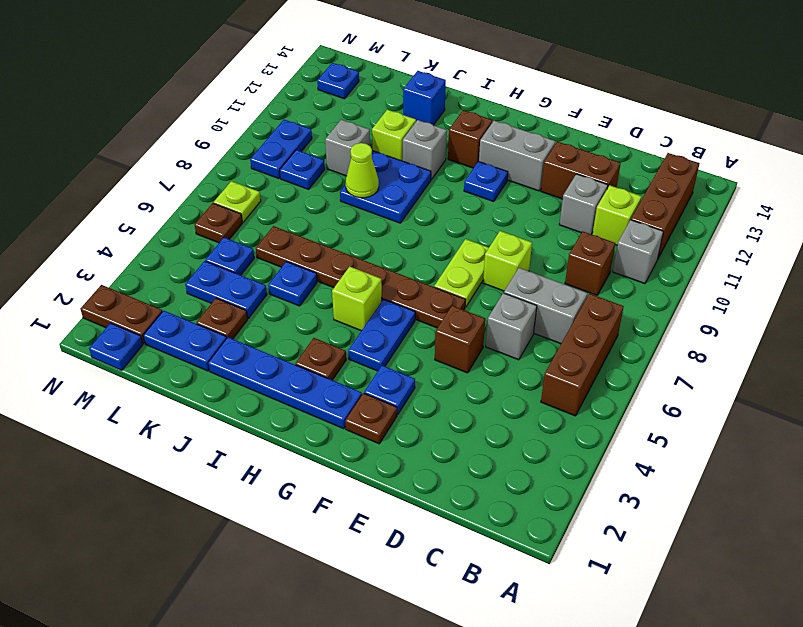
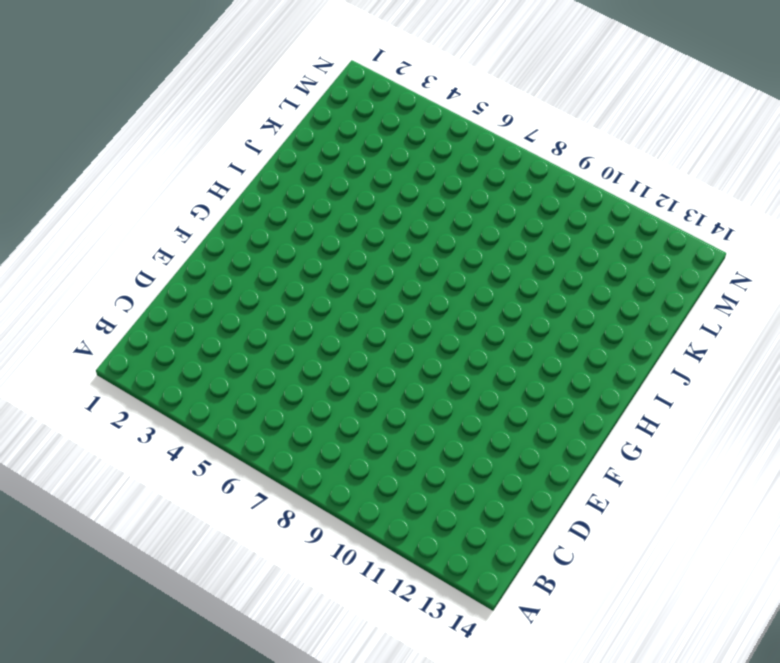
none -> brown brick B5:B7 level 1
none -> grey brick B10 level 1
none -> brown brick B11:B13 level 1
none -> grey brick C7:D7 level 1

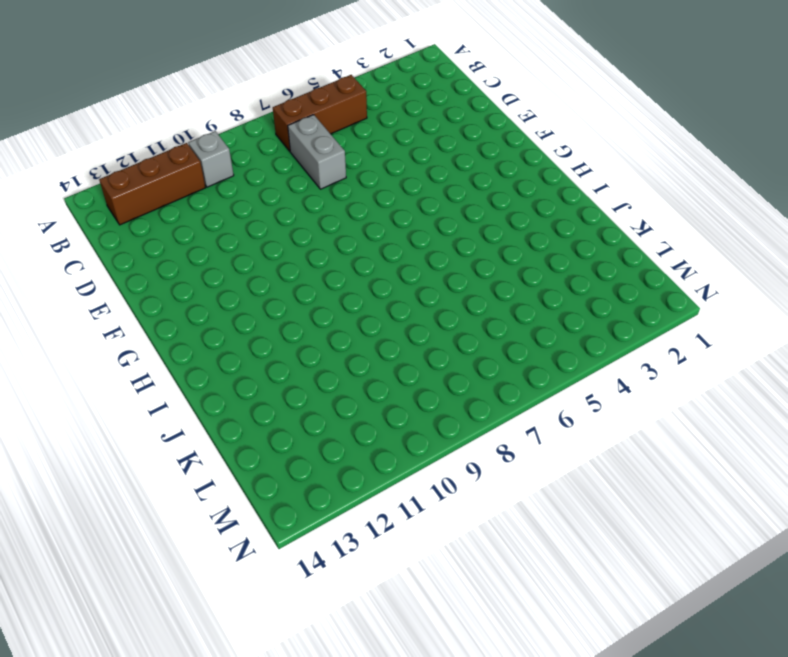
none -> brown brick C9 level 1
none -> lime brick C11 level 1
none -> grey brick D6 level 1
none -> grey brick D11 level 1

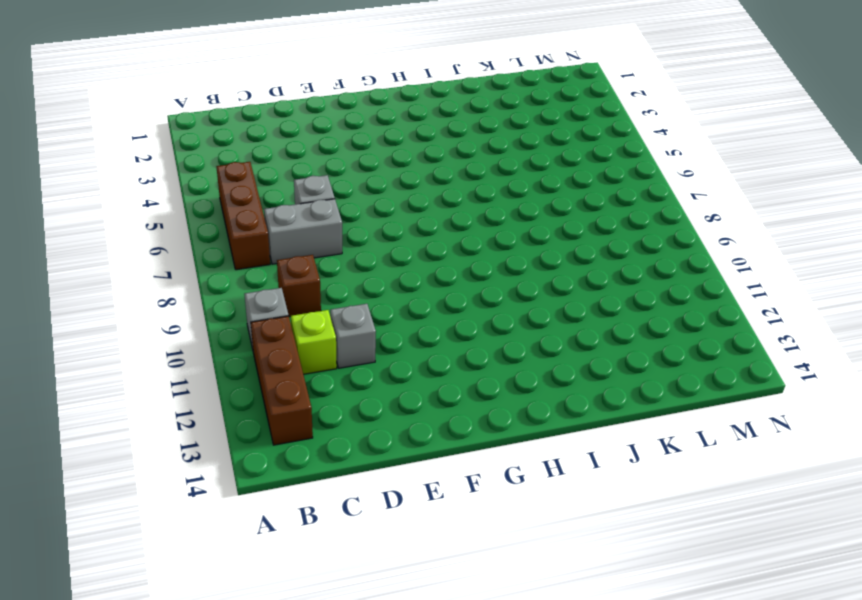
none -> brown brick D12:E12 level 1
none -> brown brick E5 level 1
none -> lime brick E8 level 1
none -> brown plate F2 level 1

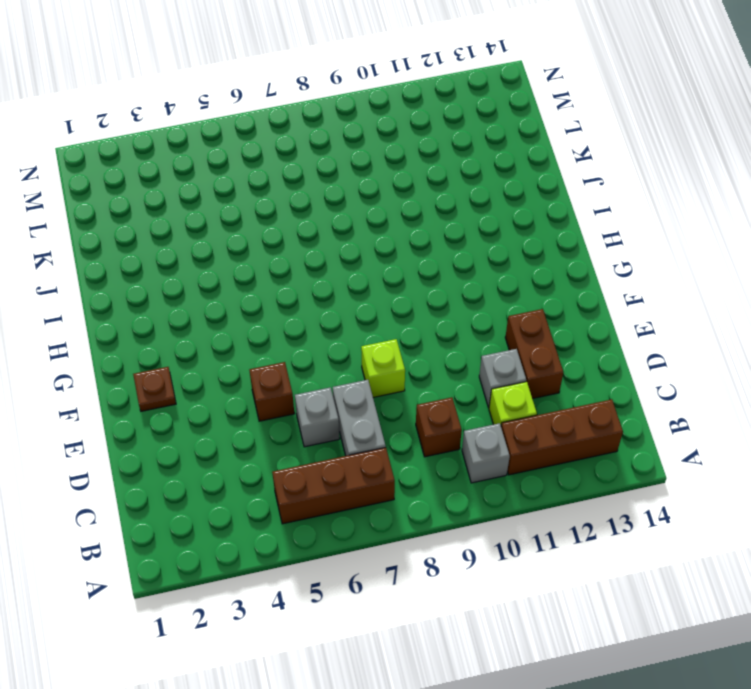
none -> blue plate F3 level 1
none -> brown plate F6:K6 level 1
none -> lime plate F7:F8 level 1
none -> grey brick F12:G12 level 1

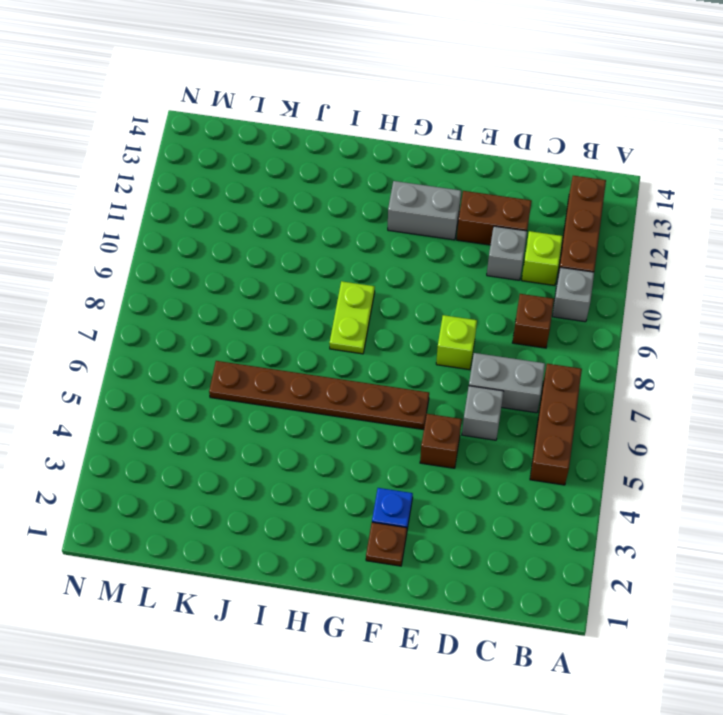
lime plate H8:H9 level 1 -> lime plate F7:F8 level 1
none -> blue plate G2:J2 level 1
none -> blue plate G4:G5 level 1
none -> blue plate G11 level 1
none -> brown plate H3 level 1

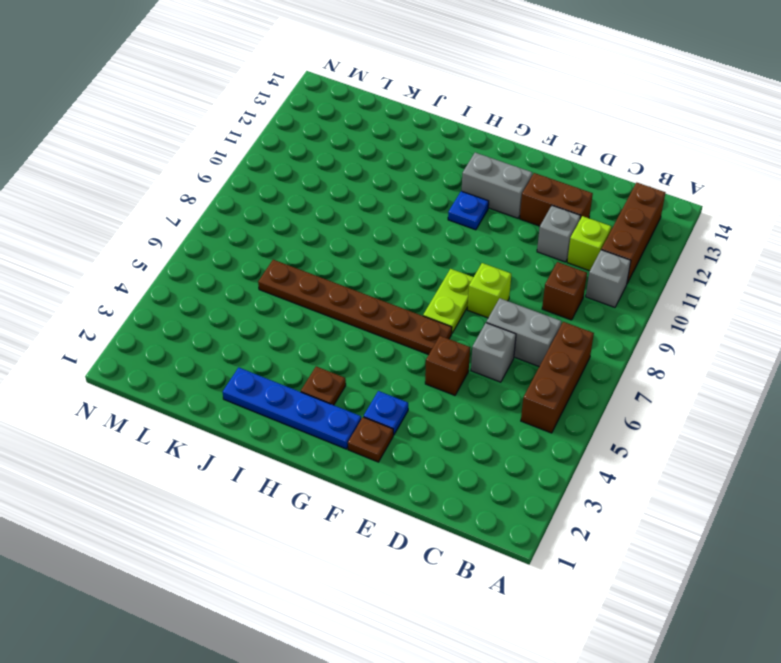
none -> blue plate G4:G5 level 1
none -> lime brick H5 level 1
none -> brown brick H12 level 1
none -> blue plate I9:J10 level 1

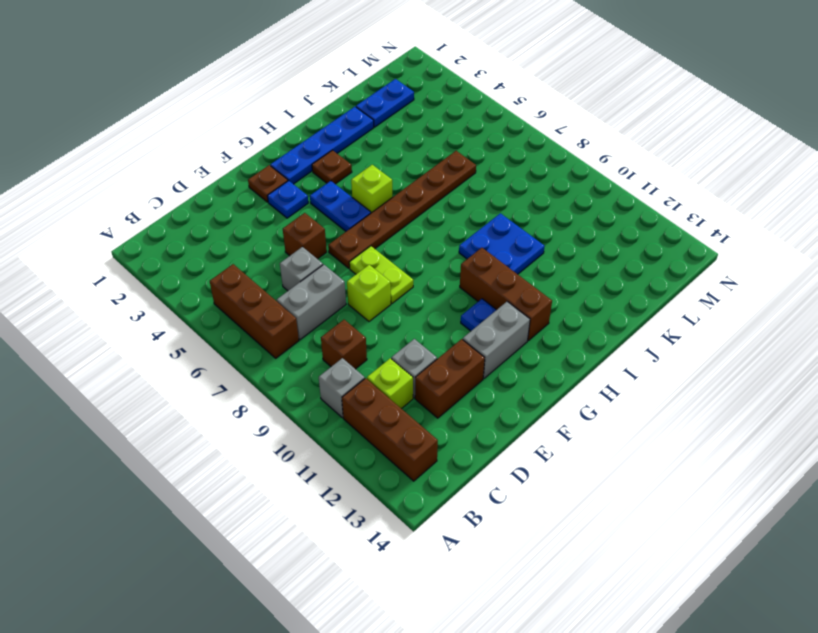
brown brick H10:H12 level 1 -> brown brick H12 level 1
none -> grey brick I11 level 1
none -> blue plate J5 level 1
none -> lime brick J11 level 1
none -> blue brick J13 level 1

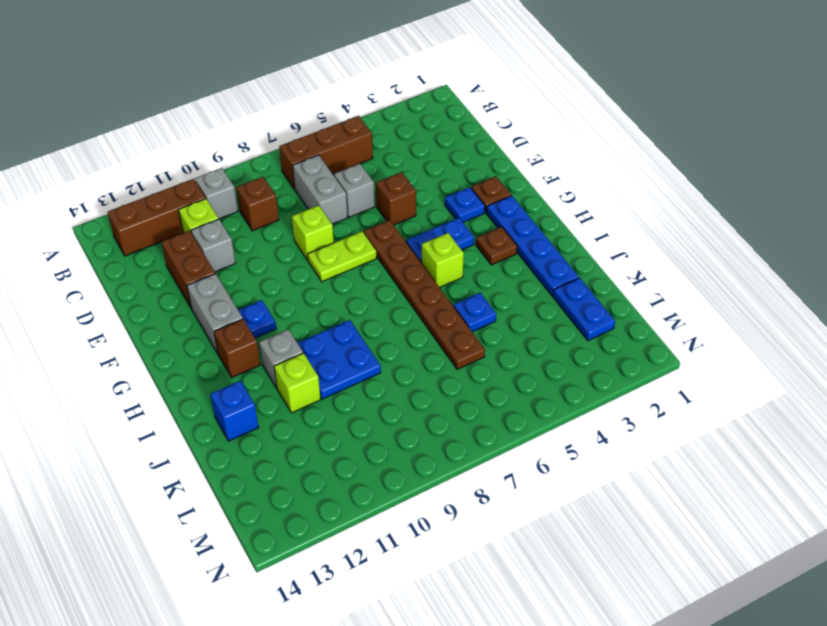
none -> brown plate K3 level 1
none -> blue plate K4:L4 level 1
none -> grey brick K10 level 1
none -> blue plate L5 level 1

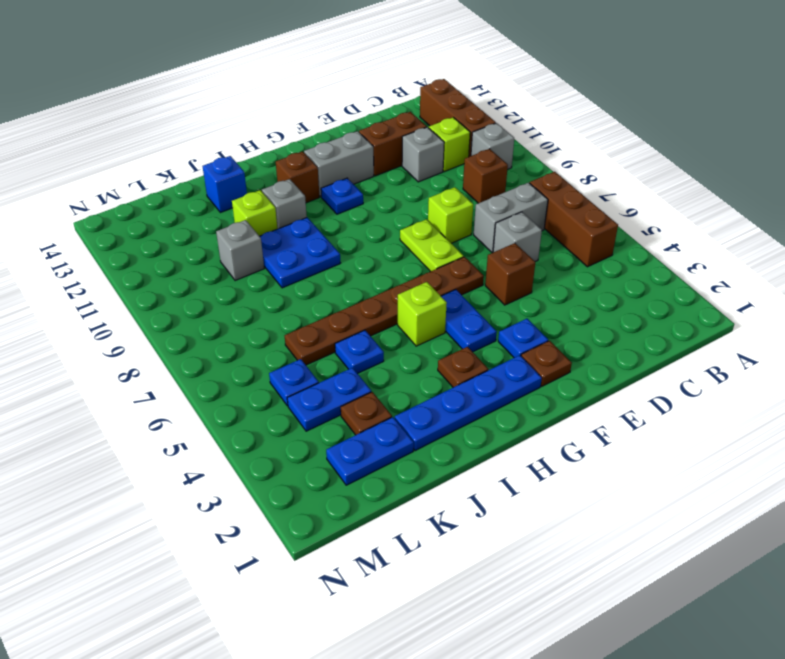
none -> blue plate L9 level 1
none -> blue plate M1 level 1
none -> brown plate M2:N2 level 1
none -> brown plate M6 level 1

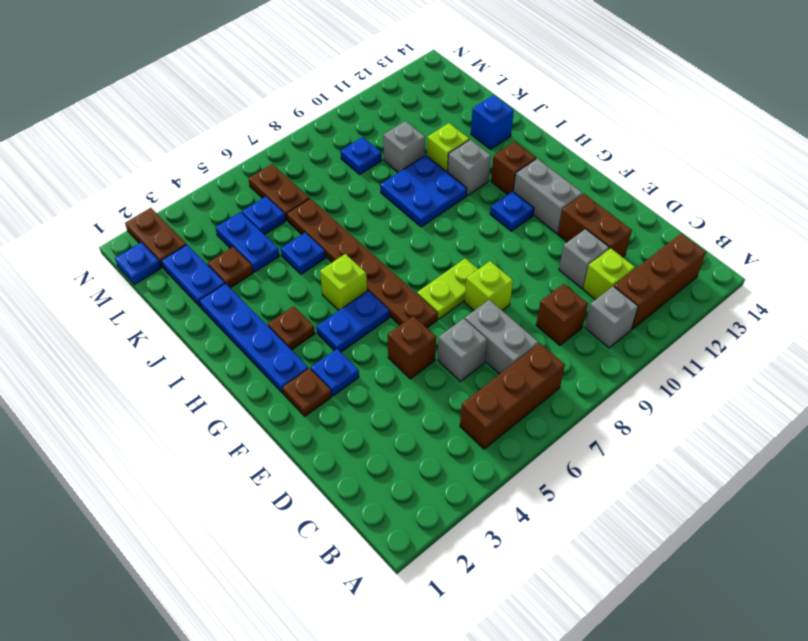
brown plate L6:M6 level 1 -> brown plate M6 level 1
none -> lime plate M7 level 1
none -> blue plate M9:M10 level 1
none -> blue plate M13 level 1
none -> lime cone J9 level 2

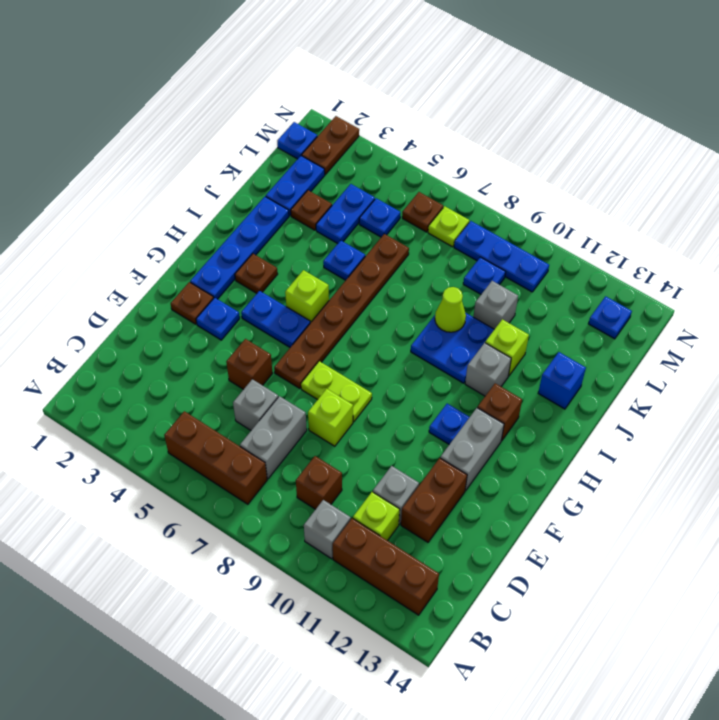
blue plate M8:M10 level 1 -> blue plate M9:M10 level 1

